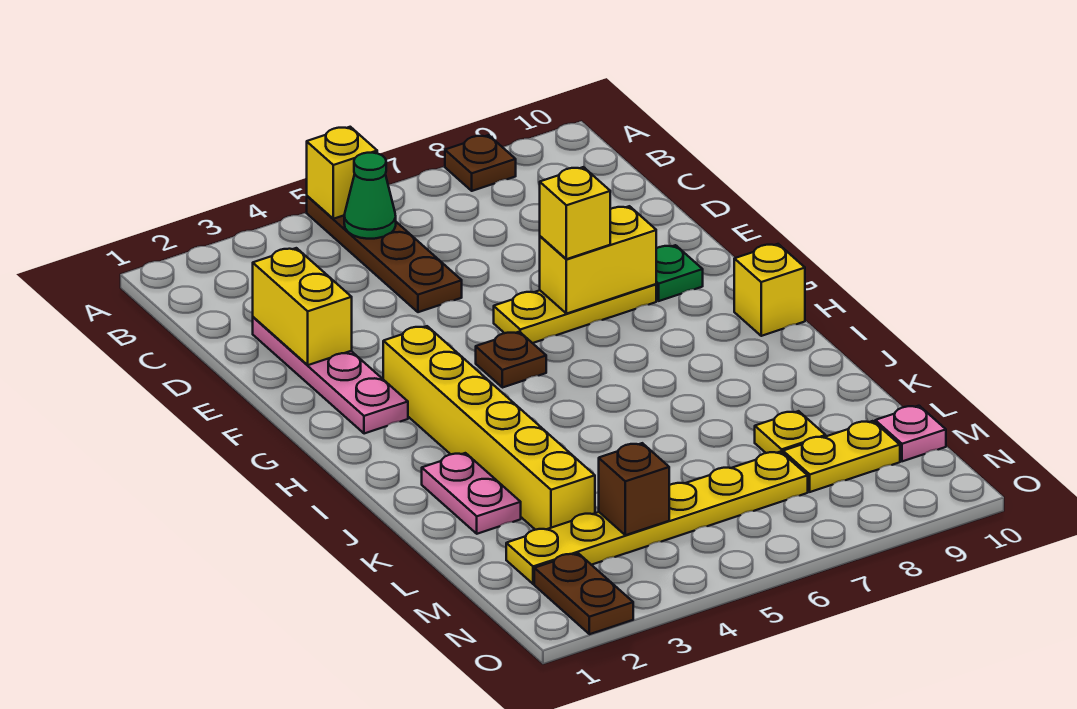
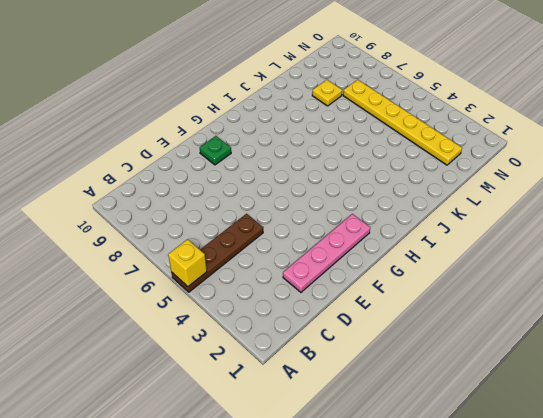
none -> brown plate A8 level 1
none -> yellow plate F6:F8 level 1
none -> yellow brick G3:L3 level 1

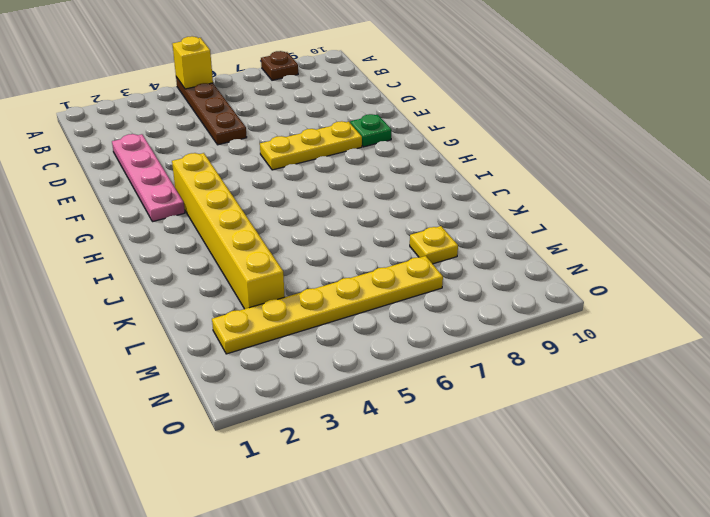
none -> brown plate G5 level 1
none -> yellow brick H10 level 1
none -> pink plate J2:K2 level 1

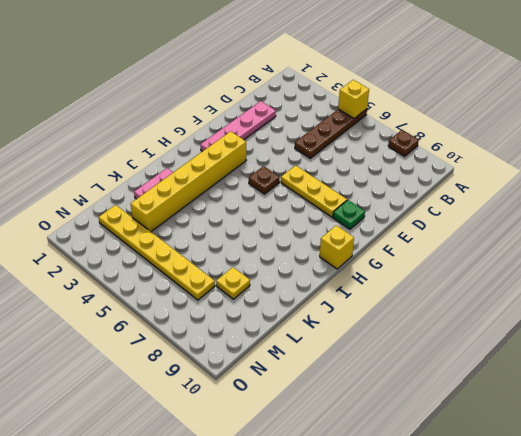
none -> yellow plate M8:M9 level 1
none -> pink plate M10 level 1
none -> brown plate N2:O2 level 1

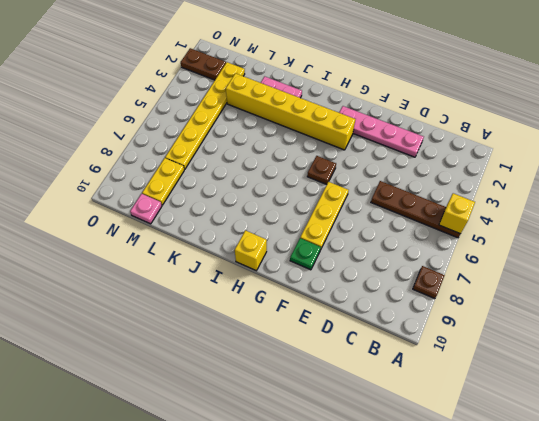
none -> yellow plate L8 level 1
none -> green cone B5 level 2
none -> yellow brick D2:E2 level 2

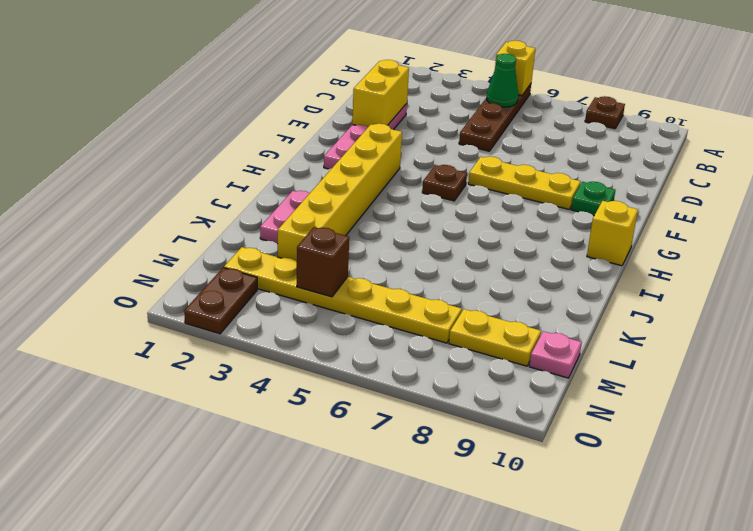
none -> yellow plate L8 level 1
none -> yellow brick F7:F8 level 2
none -> yellow brick F7 level 3

